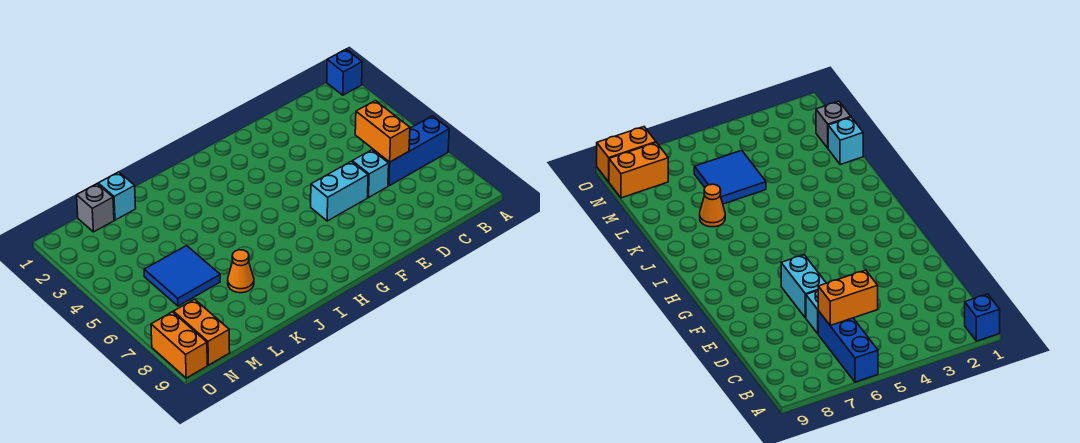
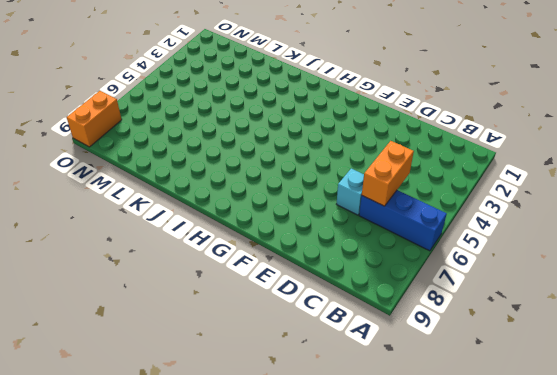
none -> blue brick A1 level 1
none -> cyan brick E6:F6 level 1

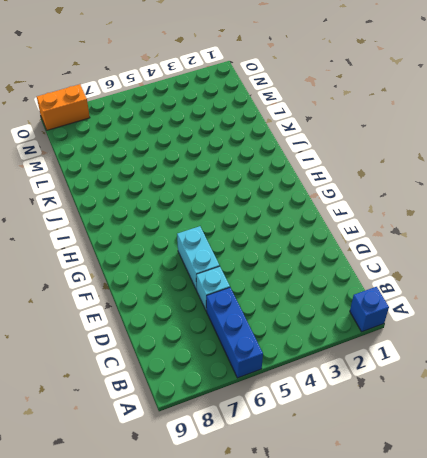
none -> orange cone K7 level 1
none -> cyan brick L1 level 1

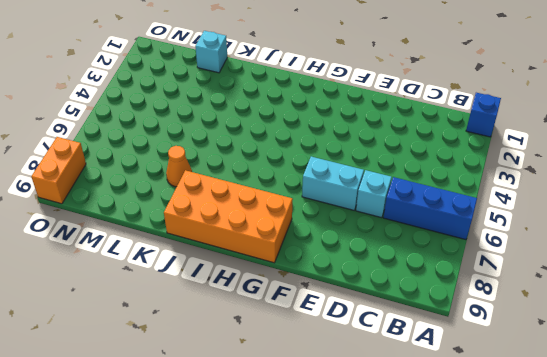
orange brick G8:J9 level 1 -> none
none -> blue tile L5:M6 level 1
none -> grey brick M1 level 1

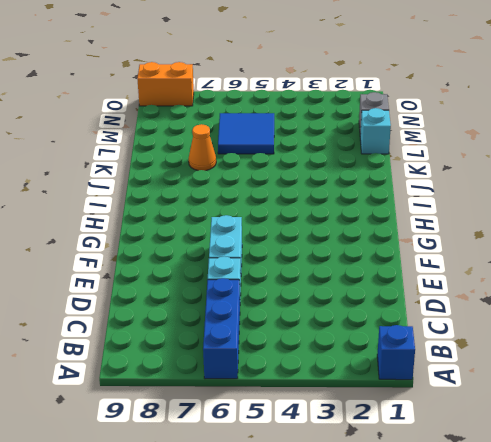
none -> orange brick N8:N9 level 1
none -> orange brick C5:C6 level 2

